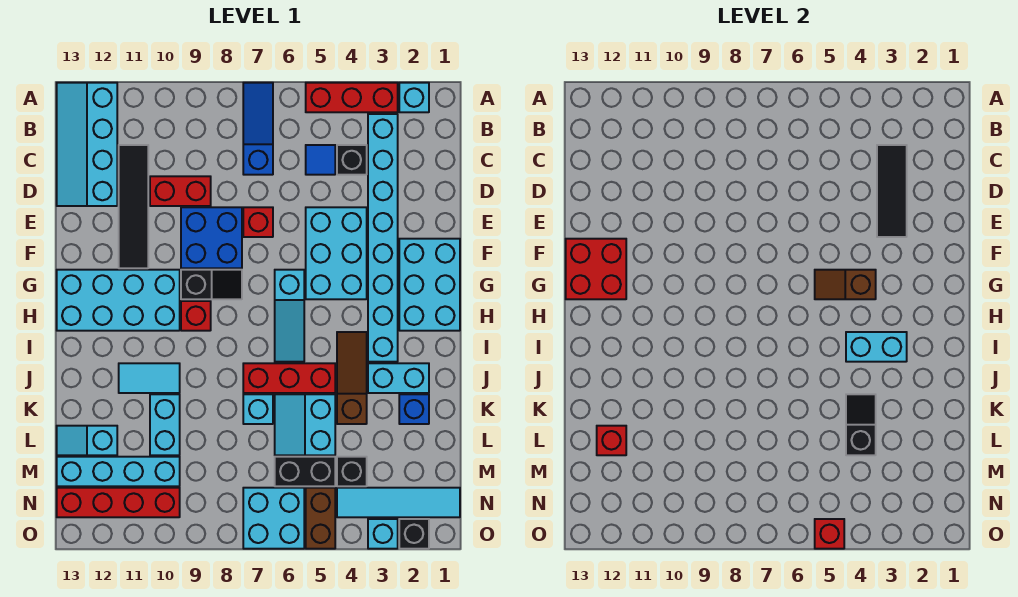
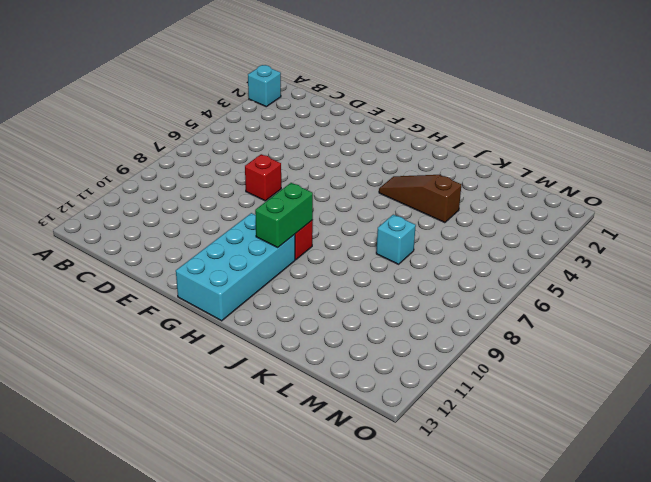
green brick H9:H10 level 2 -> none
none -> red brick A3:A5 level 1
none -> blue slope A7:C7 level 1 top C
none -> cyan slope A12:D13 level 1 top 12
none -> cyan brick B3:I3 level 1

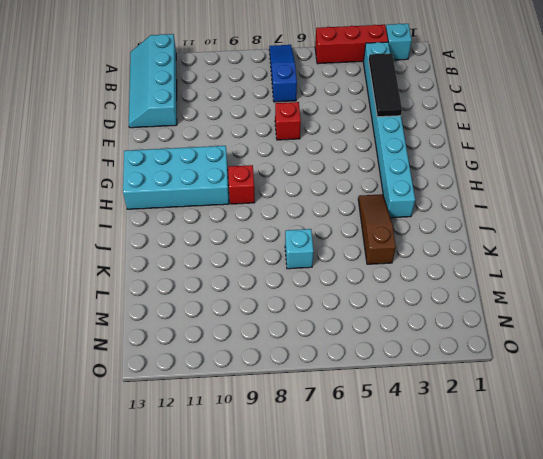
none -> black brick C4 level 1
none -> blue tile C5 level 1
none -> black tile C11:F11 level 1
none -> red brick D9:D10 level 1

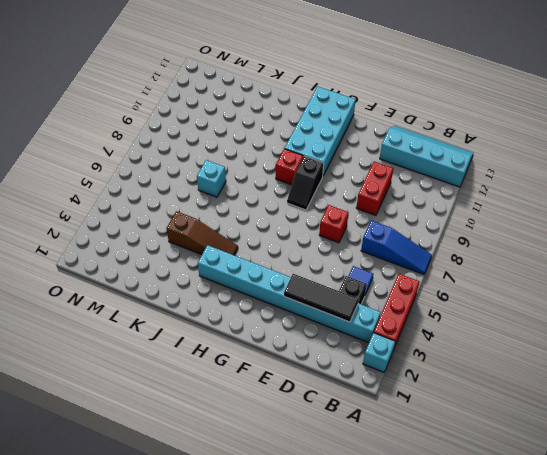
none -> black tile C11:F11 level 1
none -> cyan brick E4:G5 level 1
none -> blue brick E8:F9 level 1
none -> cyan brick F1:H2 level 1

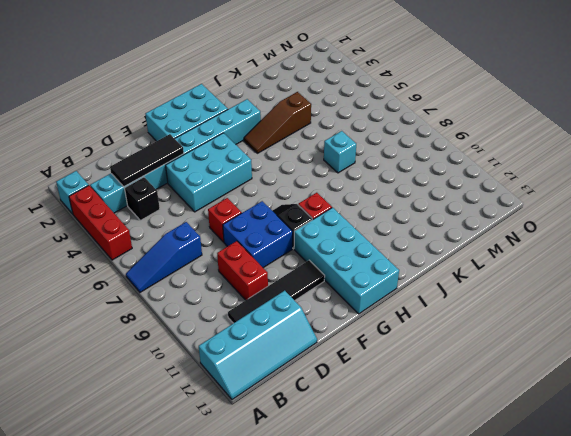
none -> blue tile C5 level 1
none -> cyan slope G6:I6 level 1 top G
none -> cyan brick J2:J3 level 1
none -> red brick J5:J7 level 1

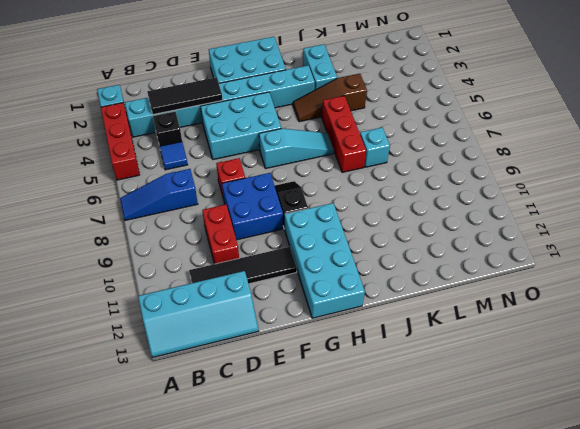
none -> red brick H9 level 1
none -> cyan tile J10:J11 level 1
none -> blue brick K2 level 1
none -> cyan slope K5:L6 level 1 top 5

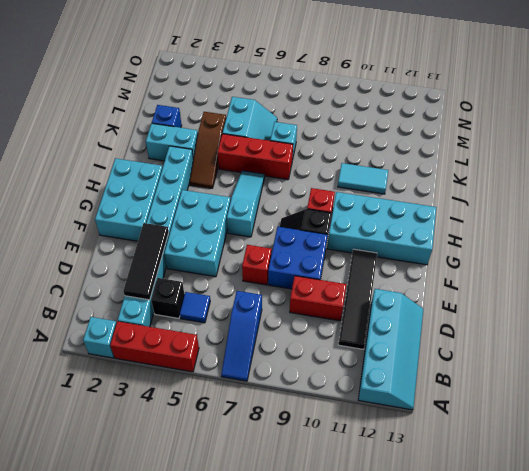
none -> cyan brick K10:L10 level 1
none -> cyan slope L12:L13 level 1 top 12
none -> black brick M4 level 1
none -> black brick M5:M6 level 1

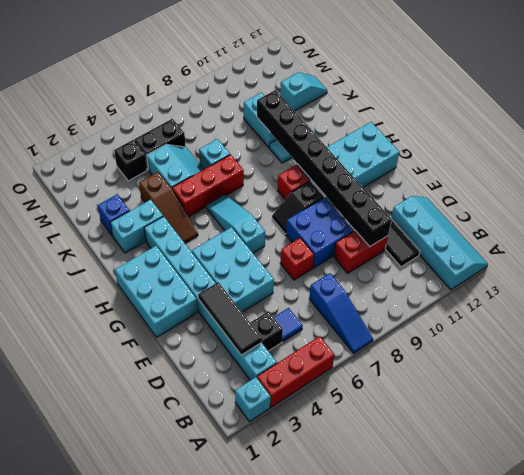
black brick D10:K10 level 2 -> none
none -> cyan brick M10:M13 level 1
none -> cyan tile N1:N4 level 1
none -> brown brick N5:O5 level 1
none -> cyan brick N6:O7 level 1

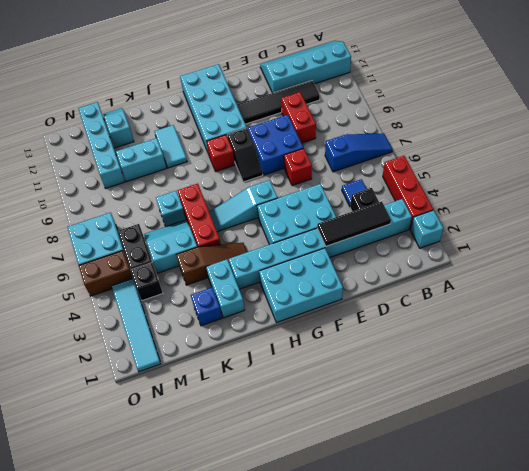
none -> red brick N10:N13 level 1
none -> black brick O2 level 1
none -> cyan brick O3 level 1
none -> red brick F12:G13 level 2

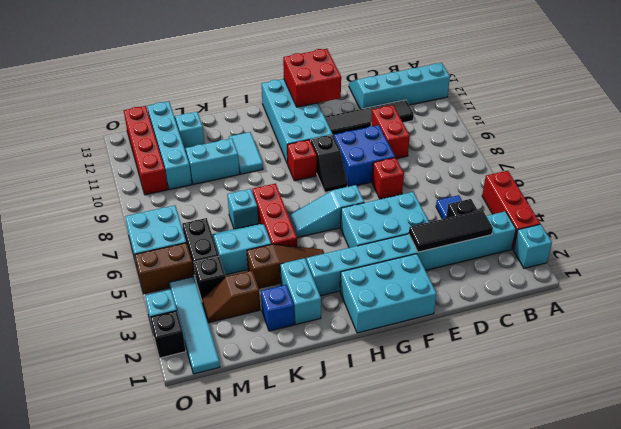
brown slope L3:M3 level 1 top L -> brown slope G4:G5 level 2 top 4
none -> blue slope A7:C7 level 1 top C
none -> cyan brick I3:I4 level 2
none -> black slope K4:L4 level 2 top L
none -> red brick L12 level 2

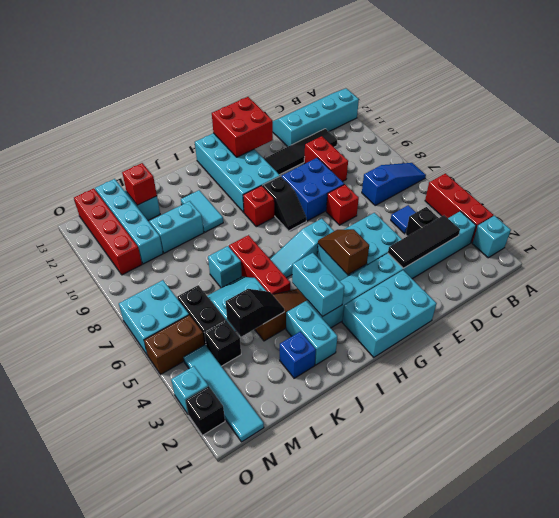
none -> red brick O5 level 2

